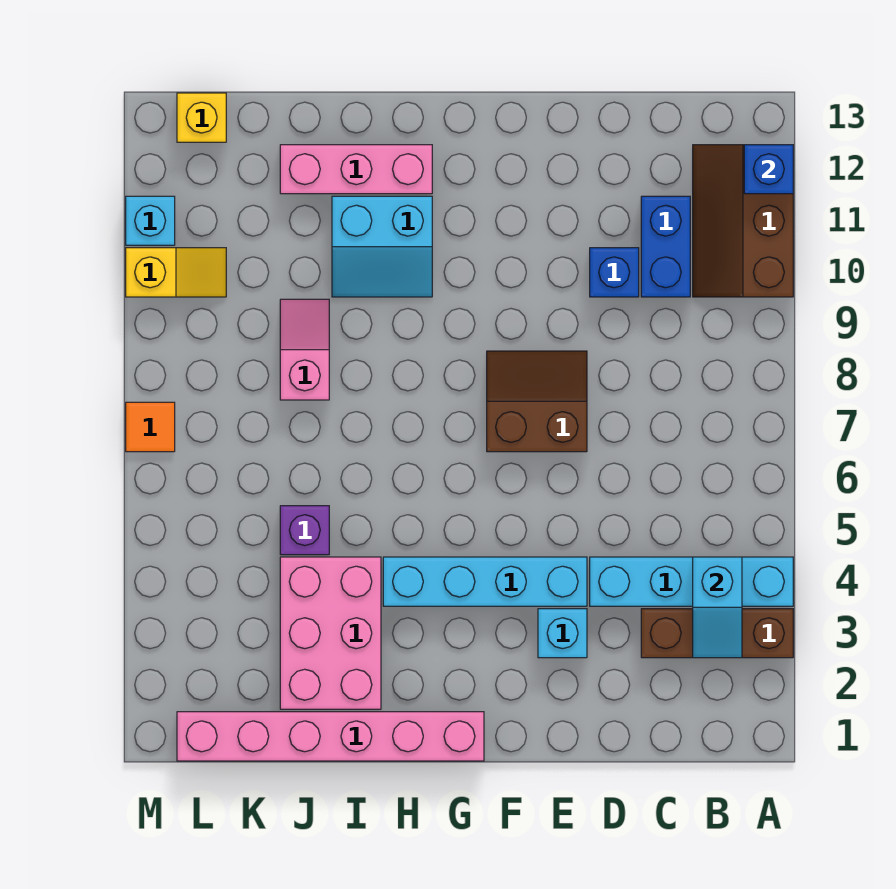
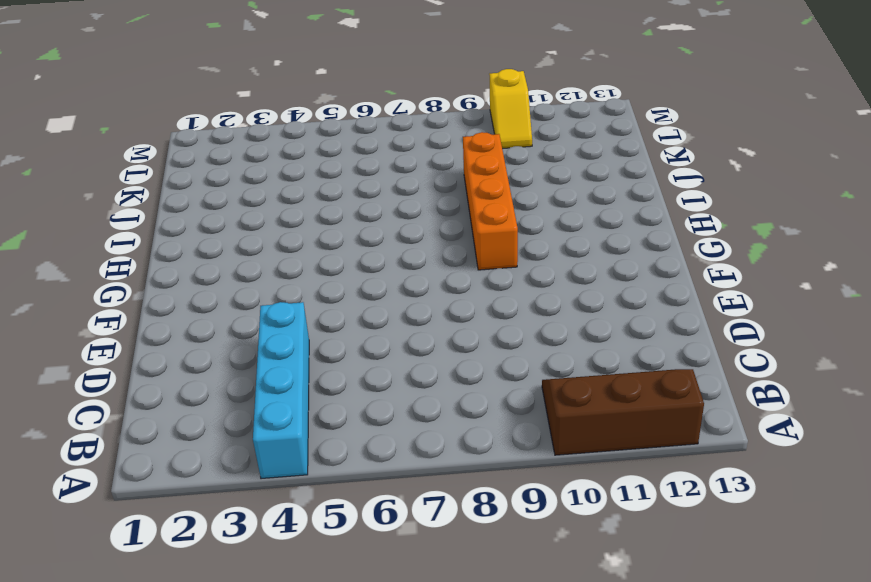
orange brick G9:J9 level 1 -> pink slope J8:J9 level 1 top 8
none -> brown brick A3:C3 level 1
none -> blue brick C10:C11 level 1
none -> blue brick D10 level 1

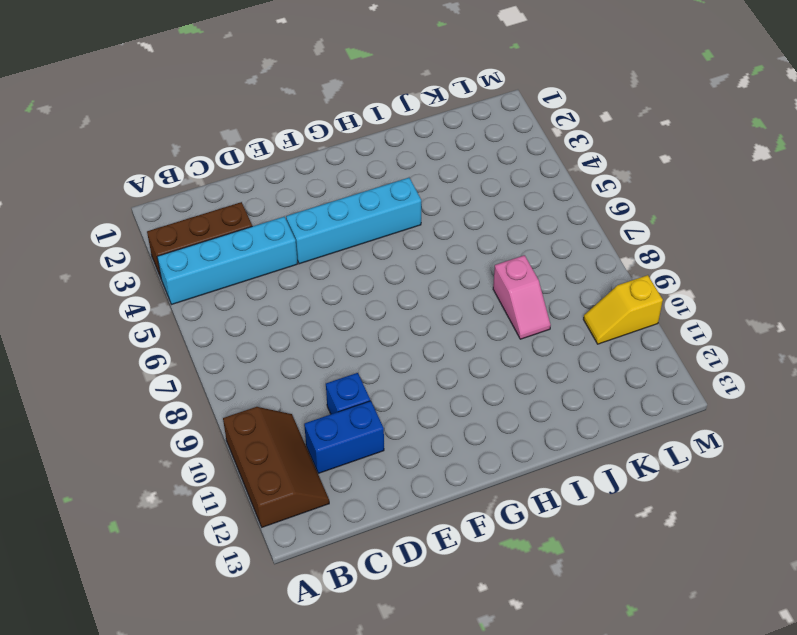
blue brick C11:D11 level 1 -> blue brick C10:C11 level 1
none -> cyan brick E3 level 1
none -> brown slope E7:F8 level 1 top 7
none -> pink brick G1:L1 level 1

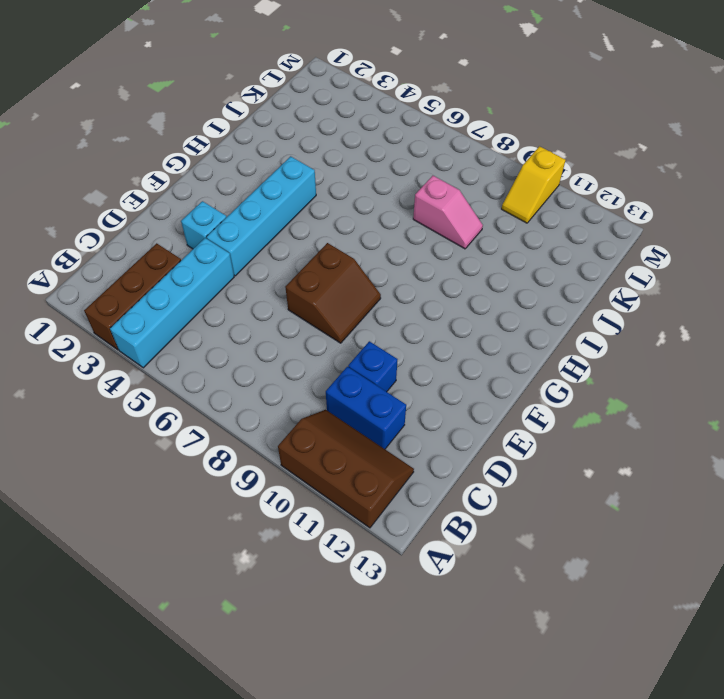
none -> pink brick G1:L1 level 1
none -> cyan slope H10:I11 level 1 top 11
none -> pink brick H12:J12 level 1

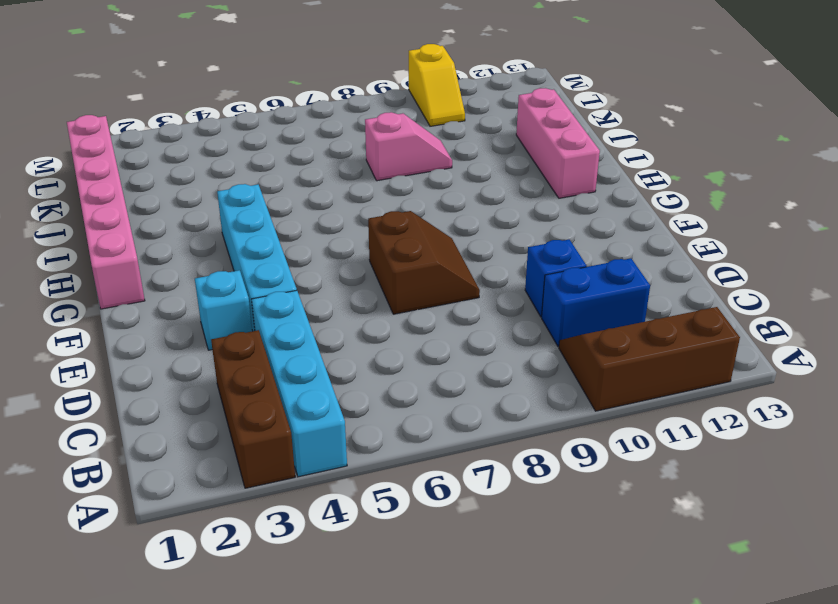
none -> cyan slope H10:I11 level 1 top 11
none -> pink brick I2:J4 level 1
none -> purple brick J5 level 1

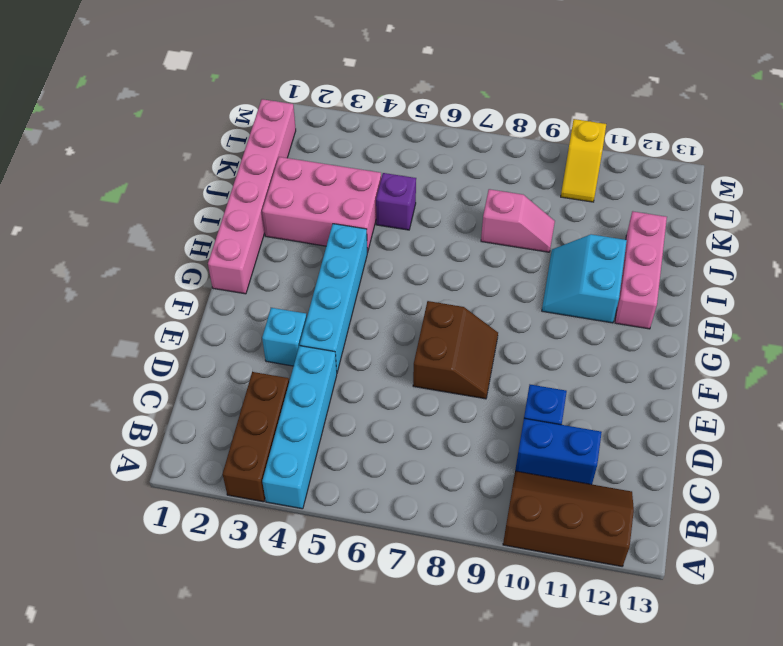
none -> yellow brick L13 level 1
none -> orange tile M7 level 1
none -> cyan brick M11 level 1

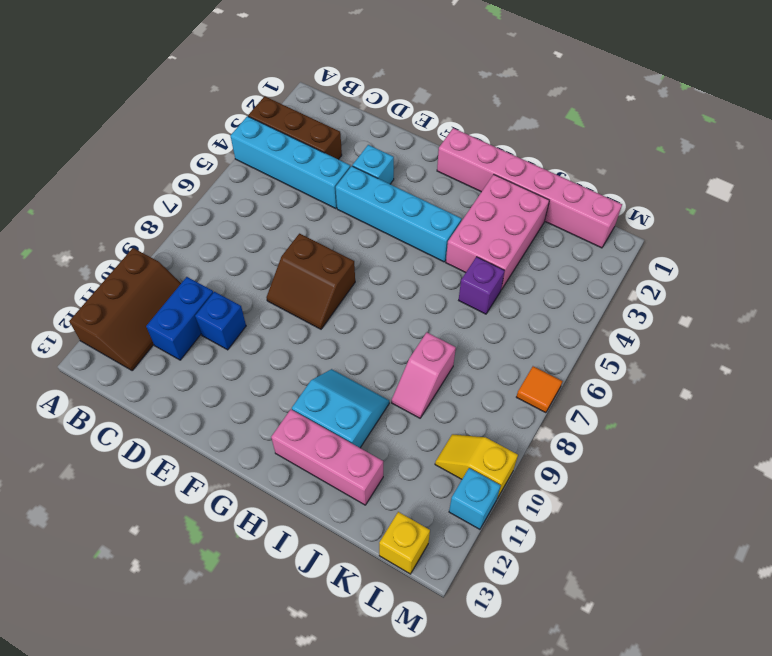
none -> blue brick A12 level 2
none -> cyan slope B3:B4 level 2 top 4

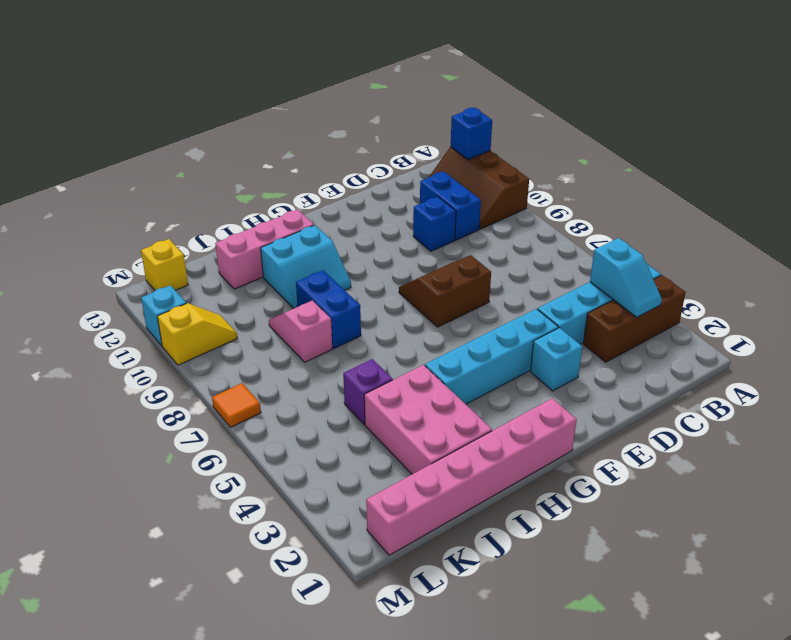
blue brick I8:I9 level 1 -> none

